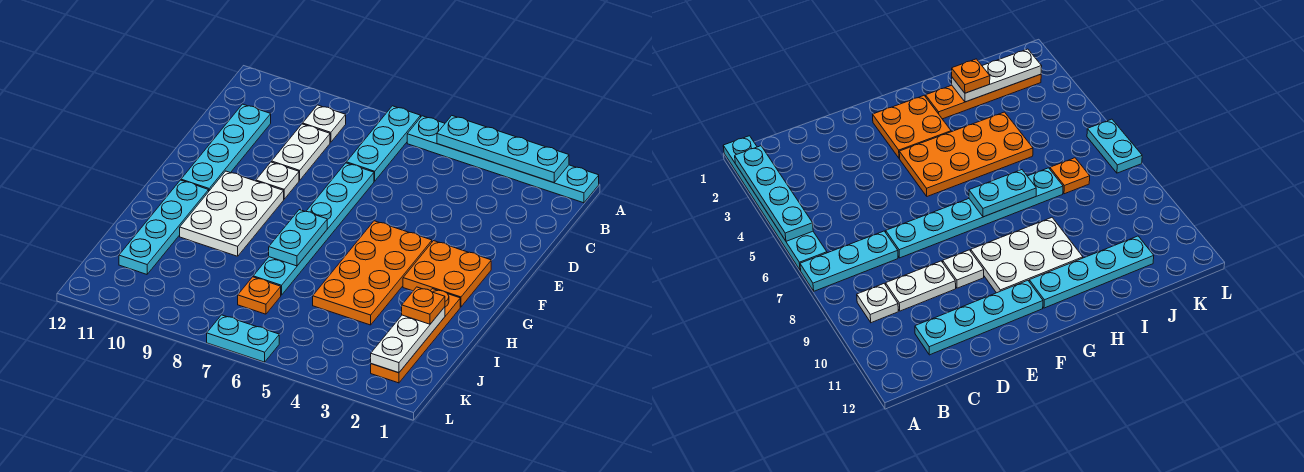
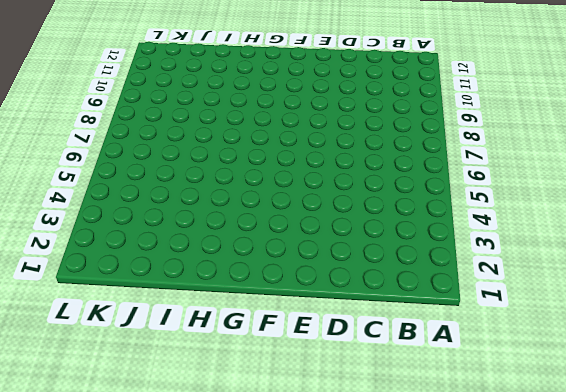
none -> cyan plate A1:A6 level 1
none -> cyan plate A7:C7 level 1
none -> white plate B9 level 1

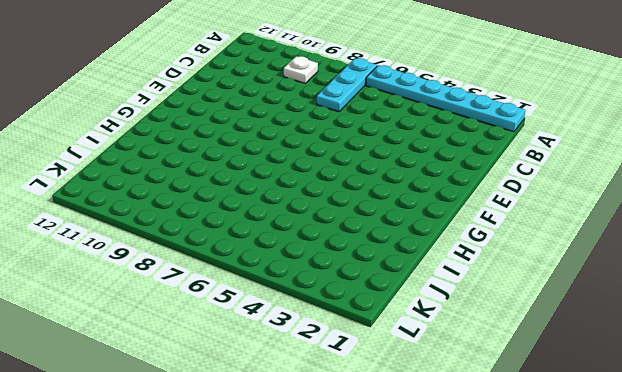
none -> white plate C9:D9 level 1
none -> cyan plate C11:F11 level 1
none -> cyan plate D7:I7 level 1

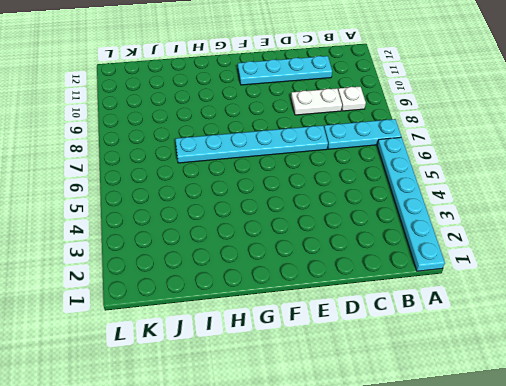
none -> white plate E9 level 1
none -> orange plate F2:G3 level 1
none -> orange plate F4:I5 level 1

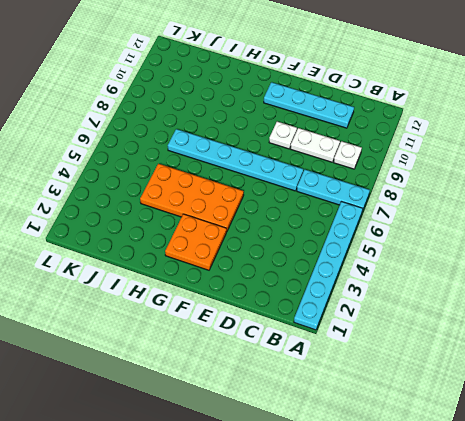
none -> white plate F9:H10 level 1
none -> cyan plate G11:J11 level 1
none -> orange plate H2:K2 level 1

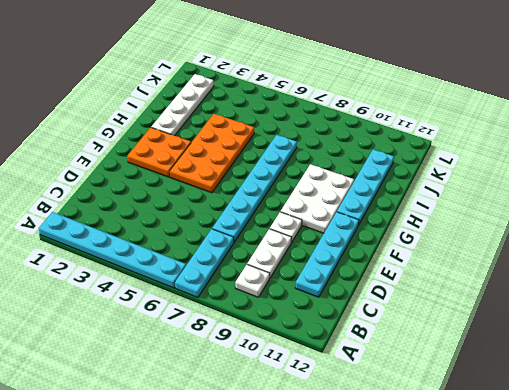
white plate H2:K2 level 1 -> orange plate H2:K2 level 1
none -> orange plate J7 level 1
none -> cyan plate L6:L7 level 1
none -> cyan plate A2:A5 level 2

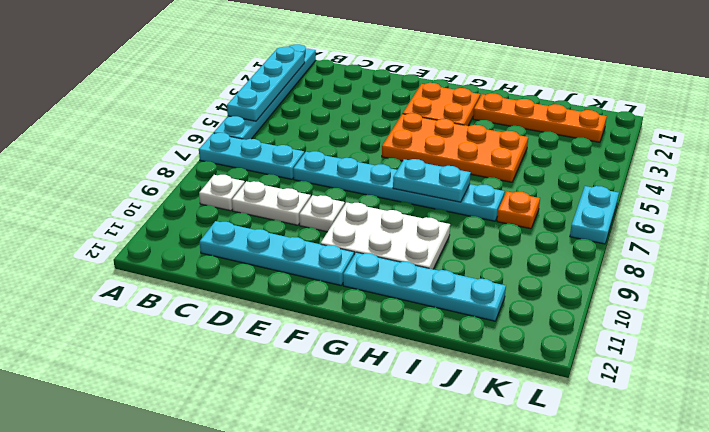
none -> white plate I2:K2 level 2
none -> orange plate I2 level 3

